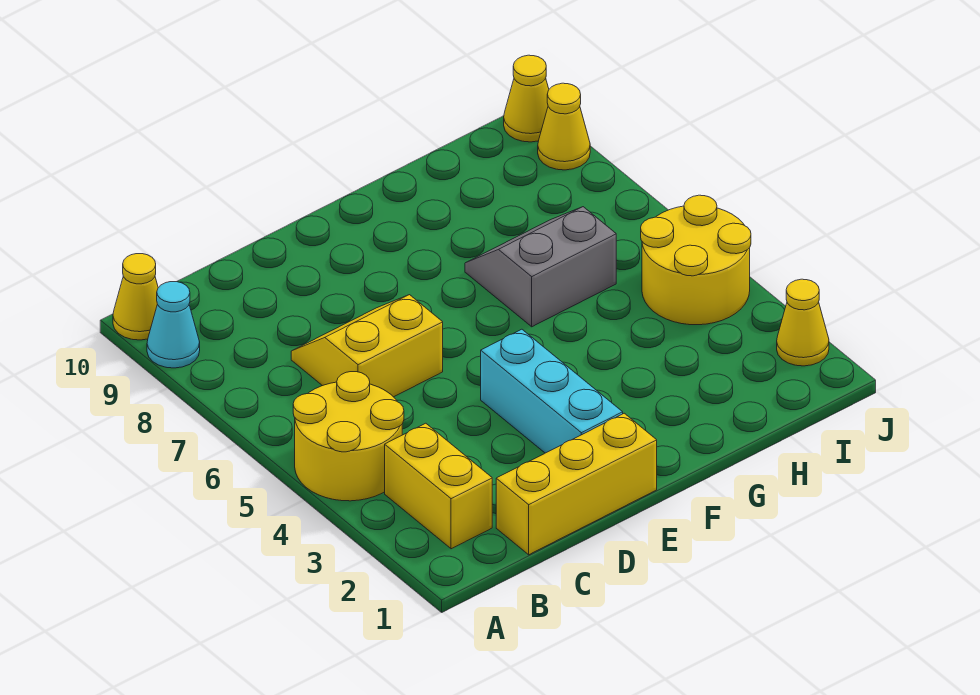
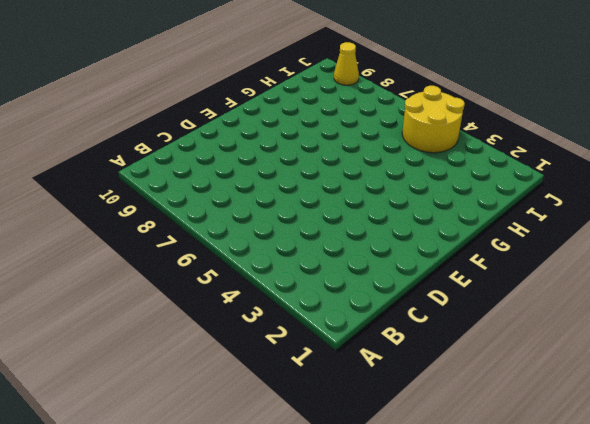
none -> yellow round brick A4:B5 level 1
none -> cyan cone A9 level 1
none -> yellow cone A10 level 1

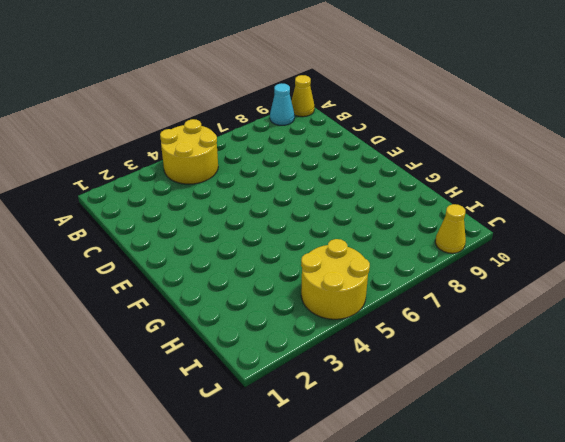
none -> yellow brick B2:B3 level 1
none -> yellow brick C1:E1 level 1
none -> yellow slope C6:D7 level 1 top 6

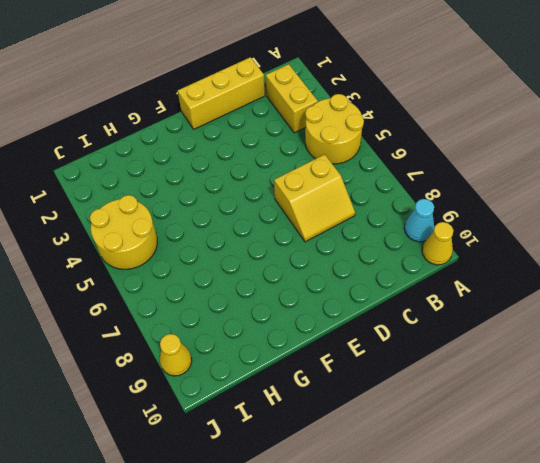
none -> cyan brick E2:E4 level 1
none -> grey slope G6:H7 level 1 top 6
none -> yellow cone J2 level 1

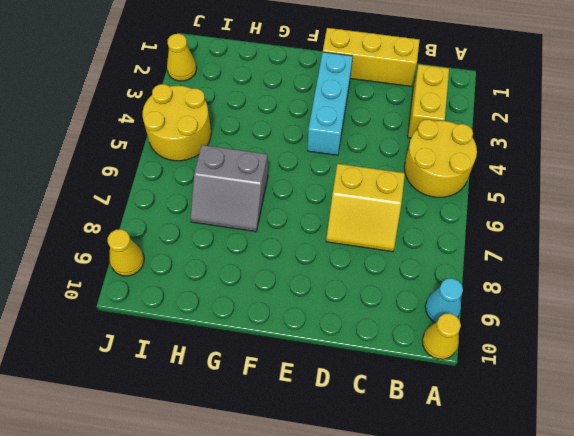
none -> yellow cone J10 level 1

